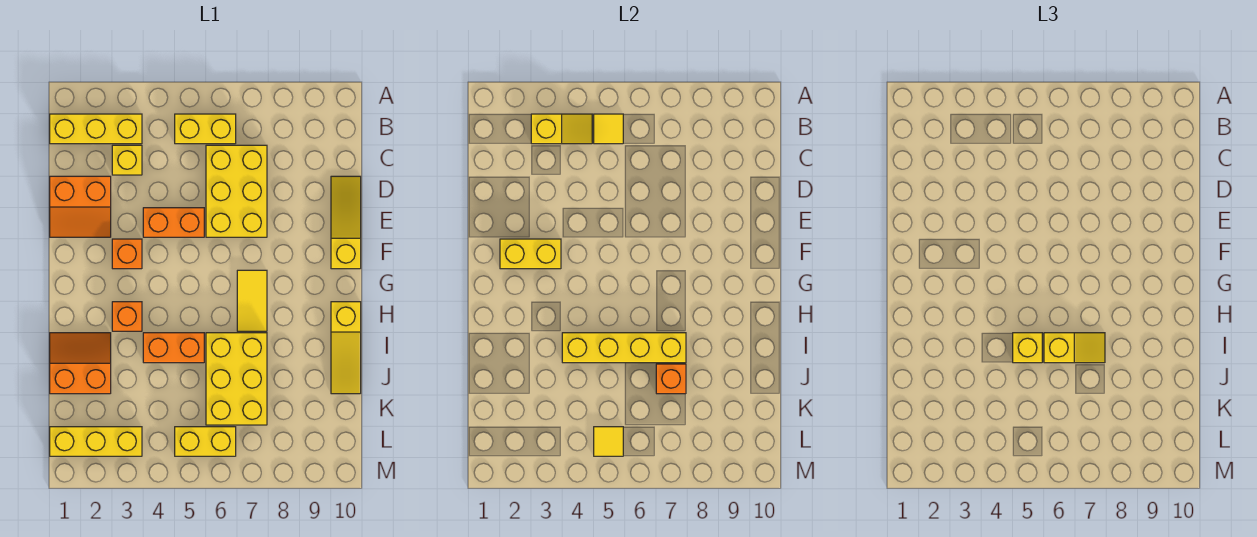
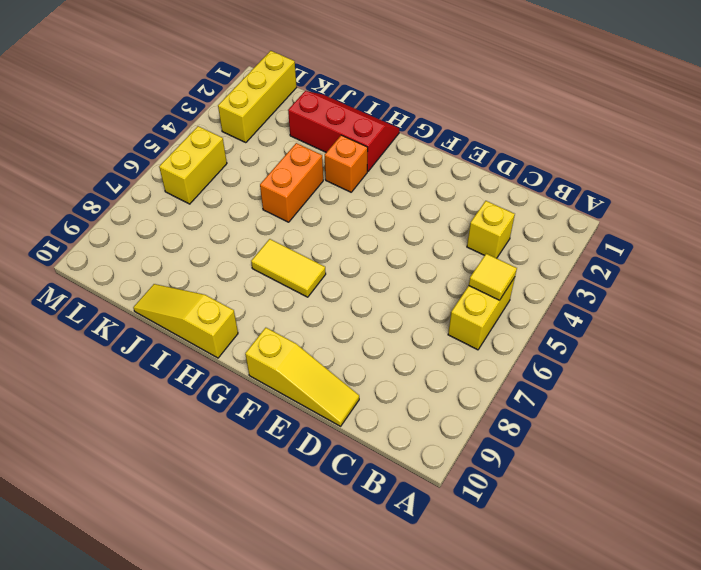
red slope H1:J2 level 1 top 2 -> orange slope I1:J2 level 1 top J
none -> yellow brick B1:B3 level 1
none -> yellow brick C6:E7 level 1
none -> orange slope D1:E2 level 1 top D

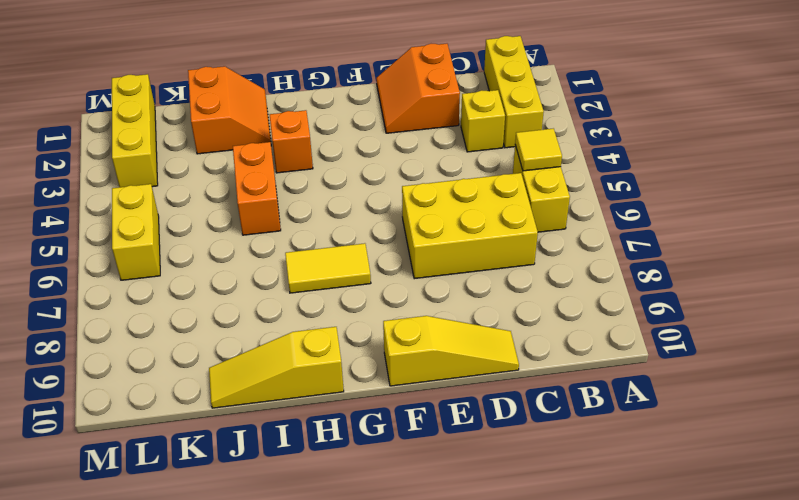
none -> orange brick E4:E5 level 1
none -> orange brick F3 level 1
none -> yellow brick I6:K7 level 1

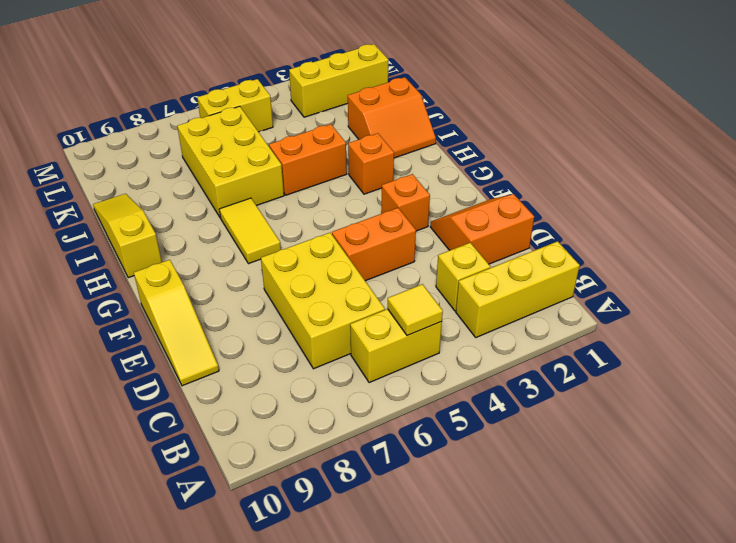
none -> yellow slope B3:B4 level 2 top 3
none -> yellow brick F2:F3 level 2
none -> yellow brick I4:I7 level 2

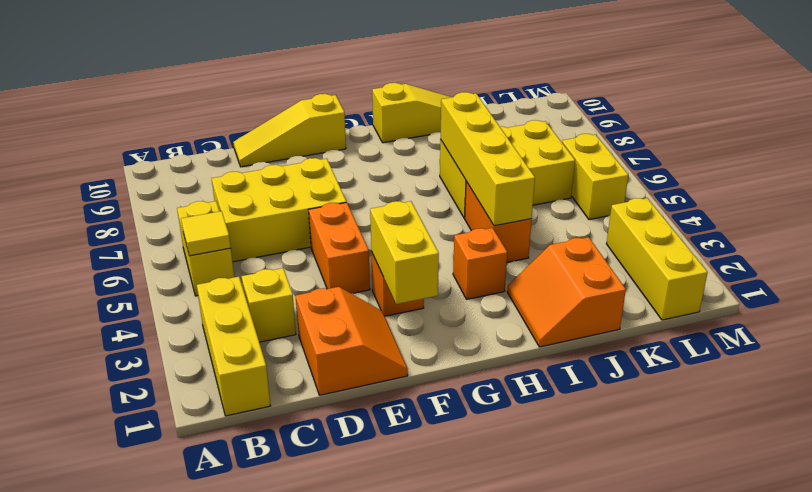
none -> yellow tile G7:H7 level 1
none -> yellow slope B3:B4 level 2 top 3
none -> orange brick J7 level 2

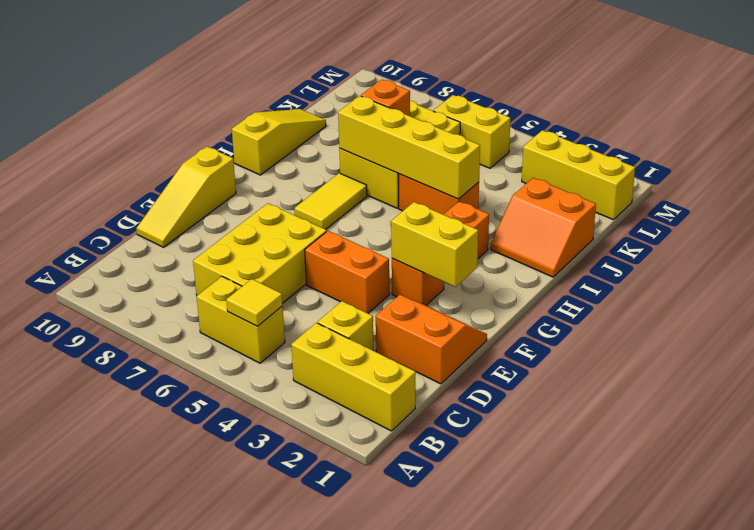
none -> yellow slope B3:B4 level 2 top 3
none -> yellow tile L5 level 2
none -> yellow brick I5 level 3

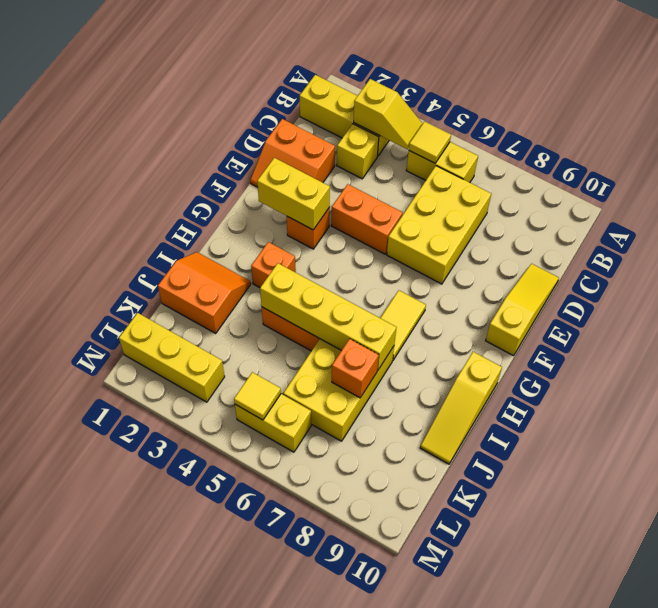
none -> yellow brick I5 level 3
none -> yellow slope I6:I7 level 3 top 6

